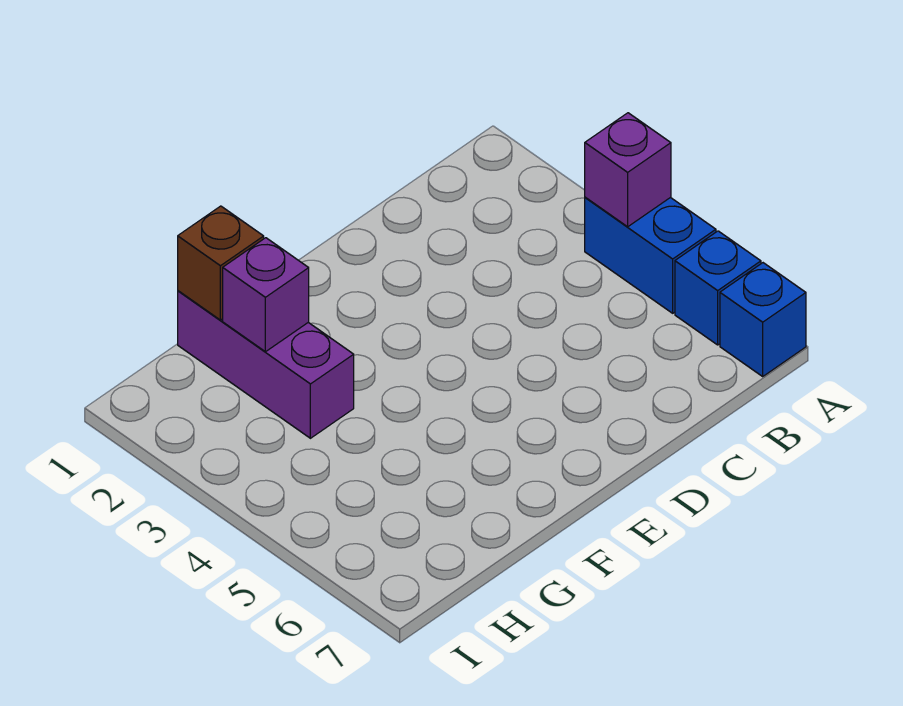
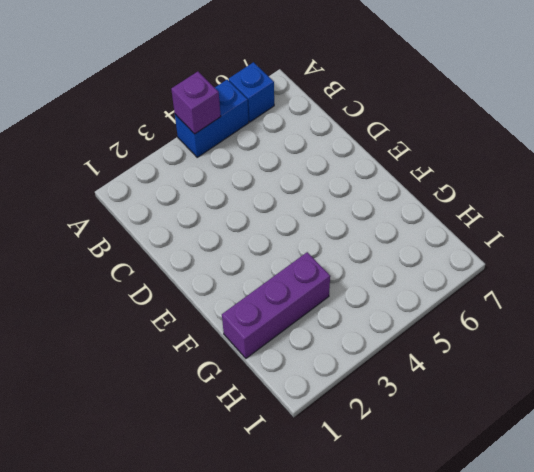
none -> blue brick A7 level 1
none -> brown brick G1 level 2

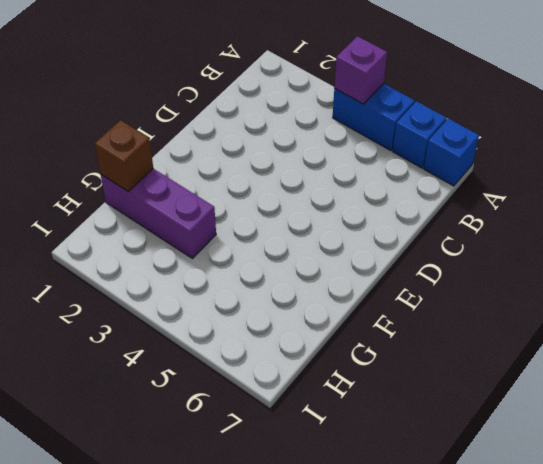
none -> purple brick G2 level 2

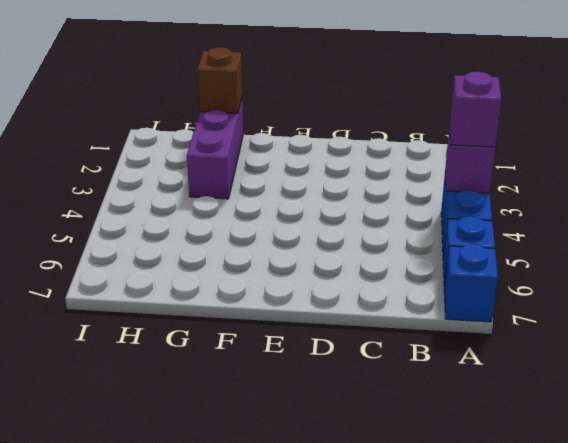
purple brick A4 level 3 -> purple brick G2 level 2

